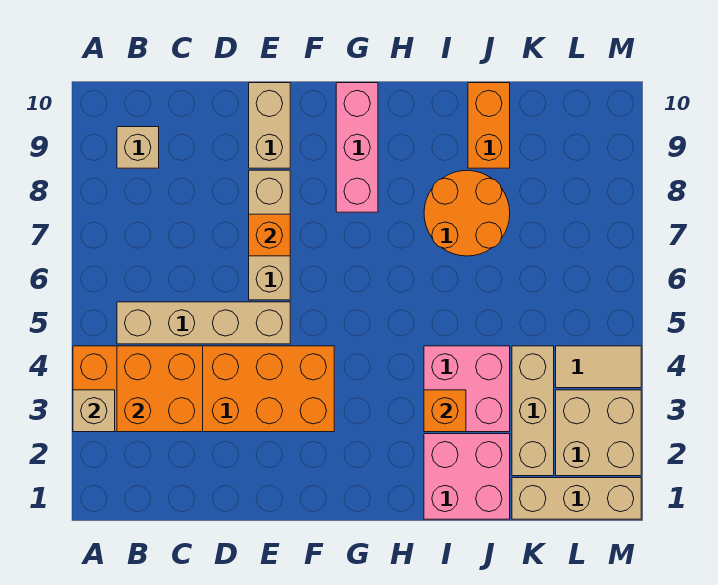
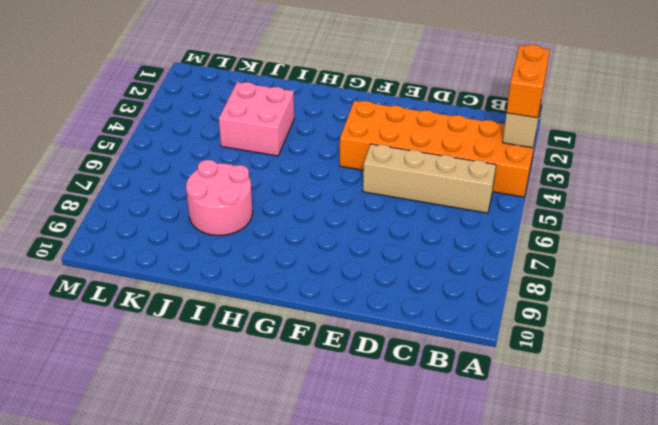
orange brick A2:A3 level 3 -> orange brick J9:J10 level 1
pink round brick I7:J8 level 1 -> orange round brick I7:J8 level 1
none -> tan brick B9 level 1
none -> tan brick E6:E8 level 1
none -> tan brick E9:E10 level 1

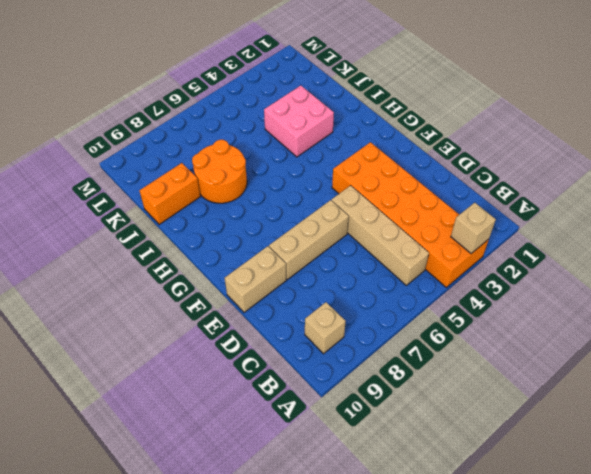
none -> pink brick G8:G10 level 1
none -> pink brick I1:J2 level 1
none -> tan brick K1:M1 level 1

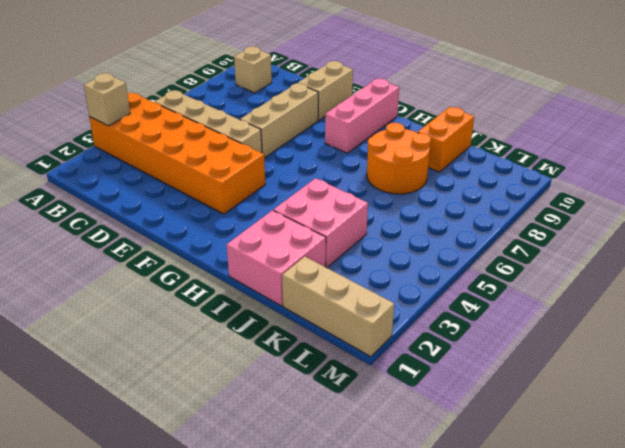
none -> tan brick K2:K4 level 1
none -> tan brick L2:M3 level 1
none -> tan tile L4:M4 level 1

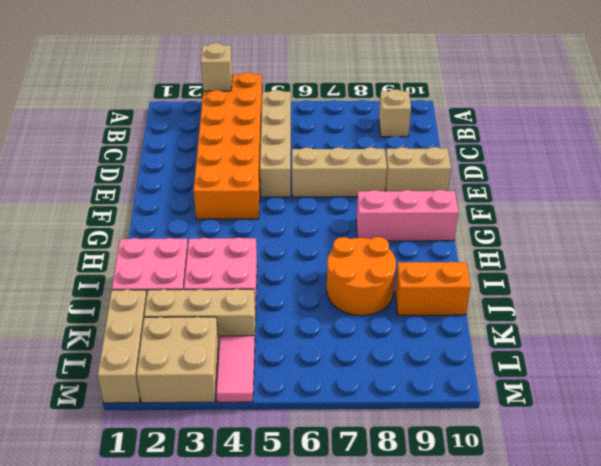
pink tile L4:M4 level 1 -> tan tile L4:M4 level 1
none -> orange brick B3:C4 level 2
none -> orange brick E7 level 2
none -> orange brick I3 level 2

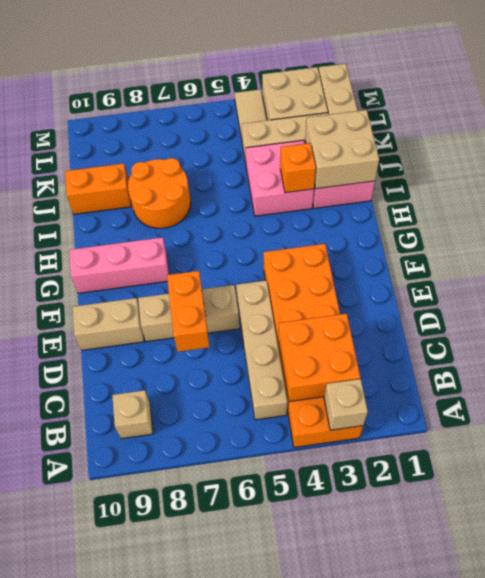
orange brick D7:E7 level 2 -> orange brick E7 level 2
tan brick I1:J2 level 2 -> none

